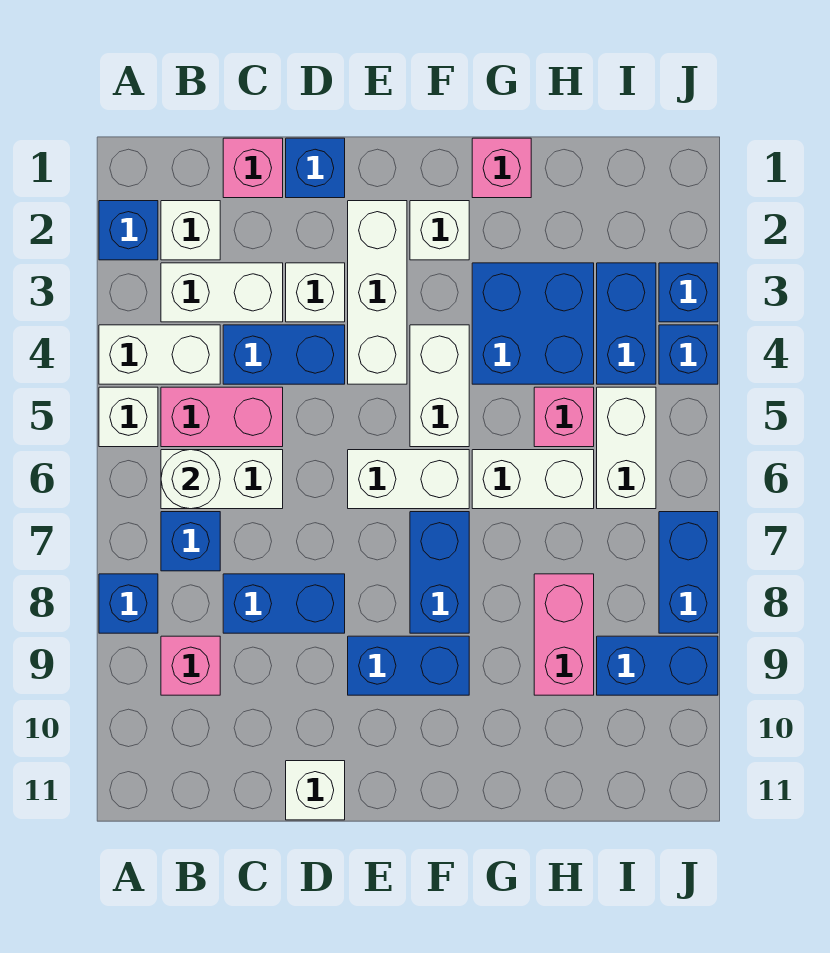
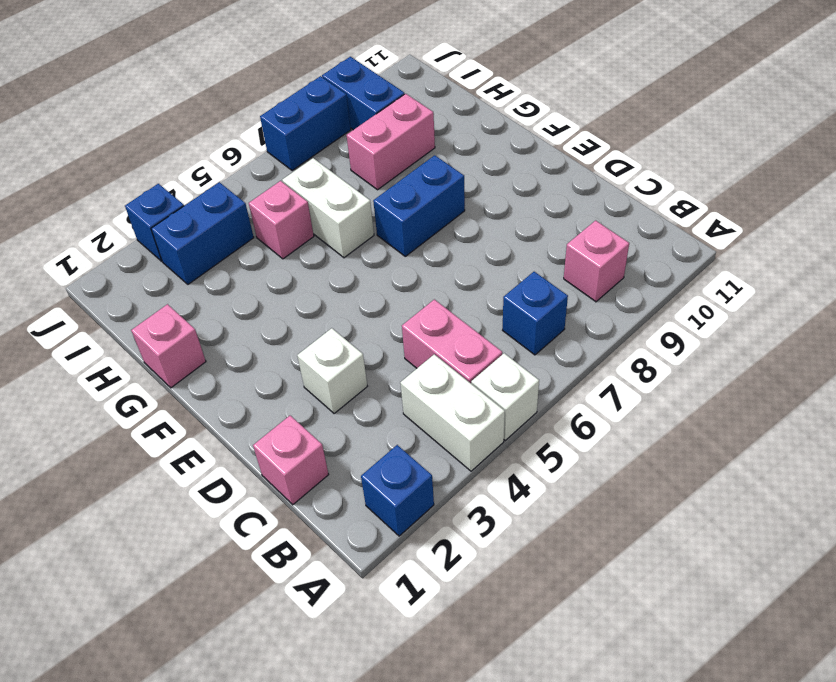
none -> blue brick A8 level 1
none -> white brick B2 level 1
none -> white brick B3:C3 level 1
none -> white brick B6:C6 level 1

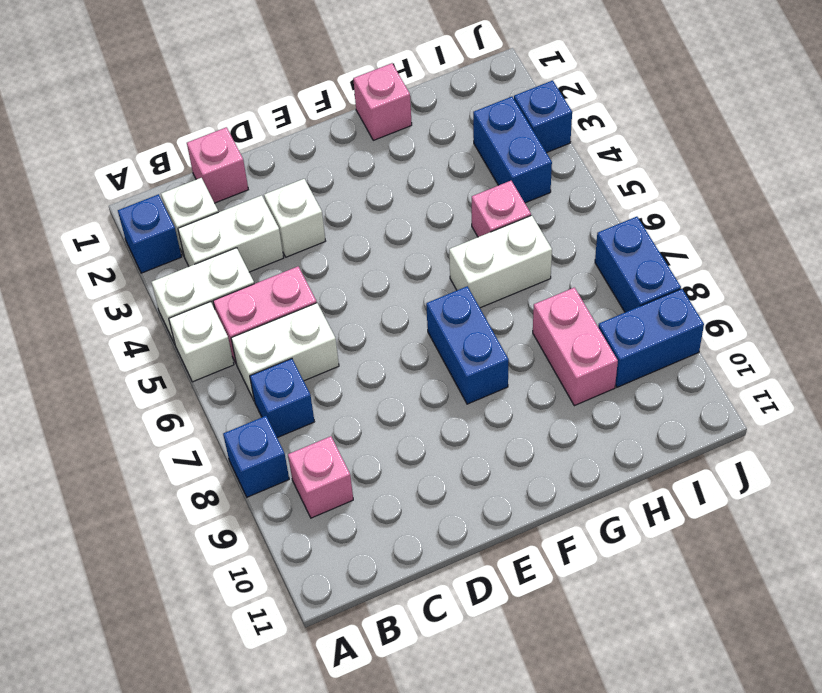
none -> blue brick C4:D4 level 1
none -> blue brick C8:D8 level 1
none -> blue brick D1 level 1
none -> white brick D11 level 1

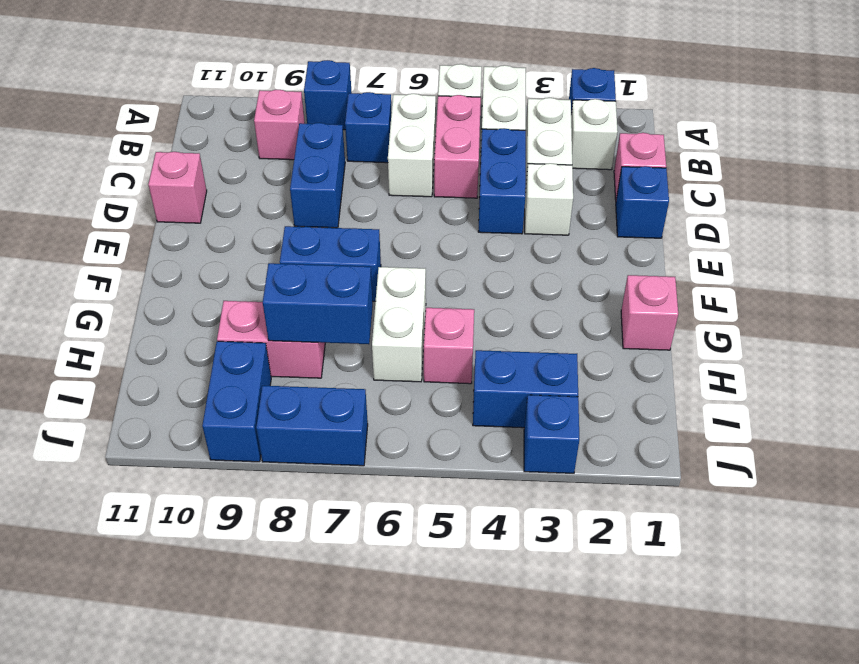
pink brick D11 level 1 -> white brick D11 level 1
blue brick H7:H8 level 2 -> blue brick E9:F9 level 1
none -> white brick E2:E4 level 1
none -> white brick E6:F6 level 1
none -> white brick F2 level 1
none -> white brick F4:F5 level 1

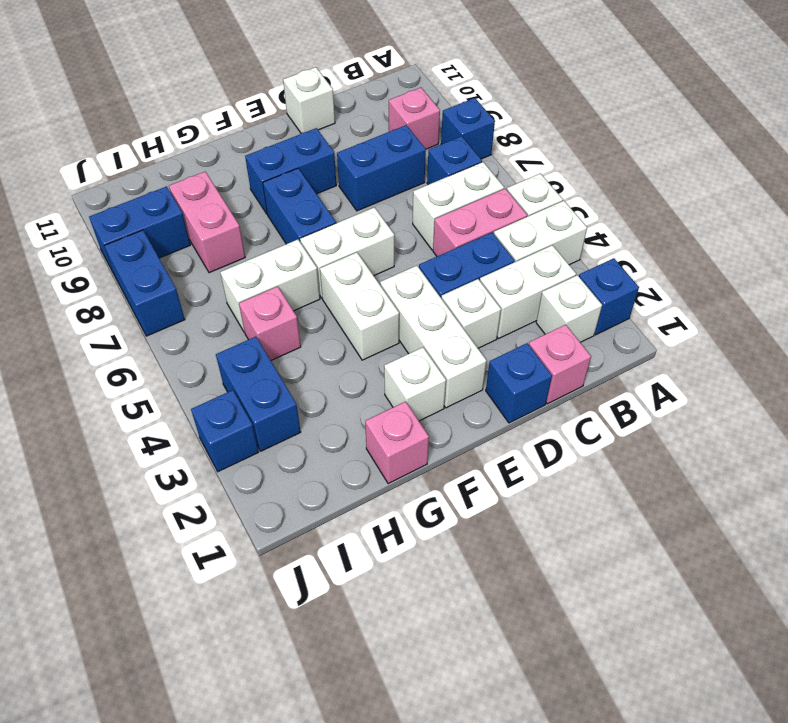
none -> blue brick G3:H4 level 1
none -> white brick I5:I6 level 1
none -> blue brick J4 level 1
none -> white round brick B6 level 2

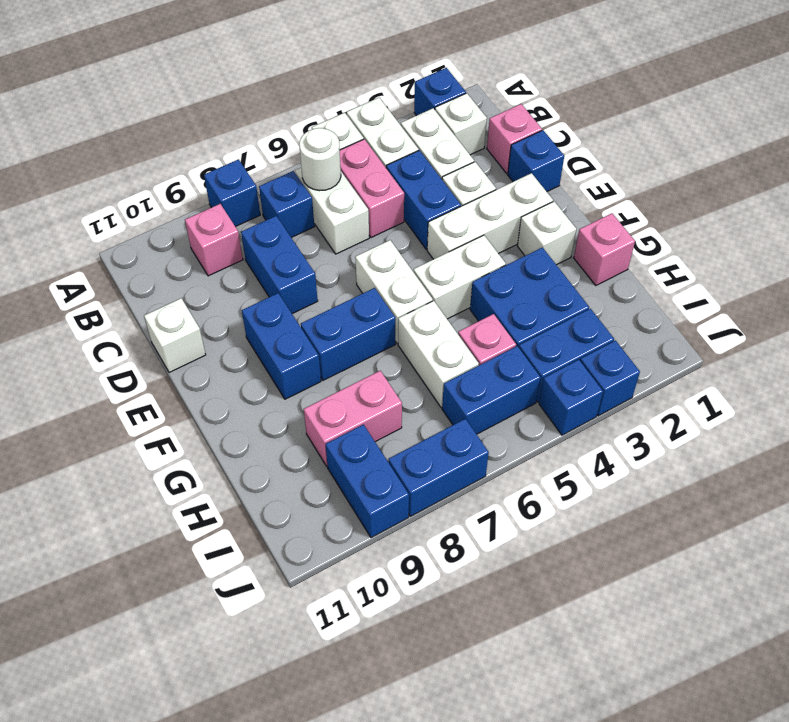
blue brick I5:I6 level 1 -> white brick I5:I6 level 1

